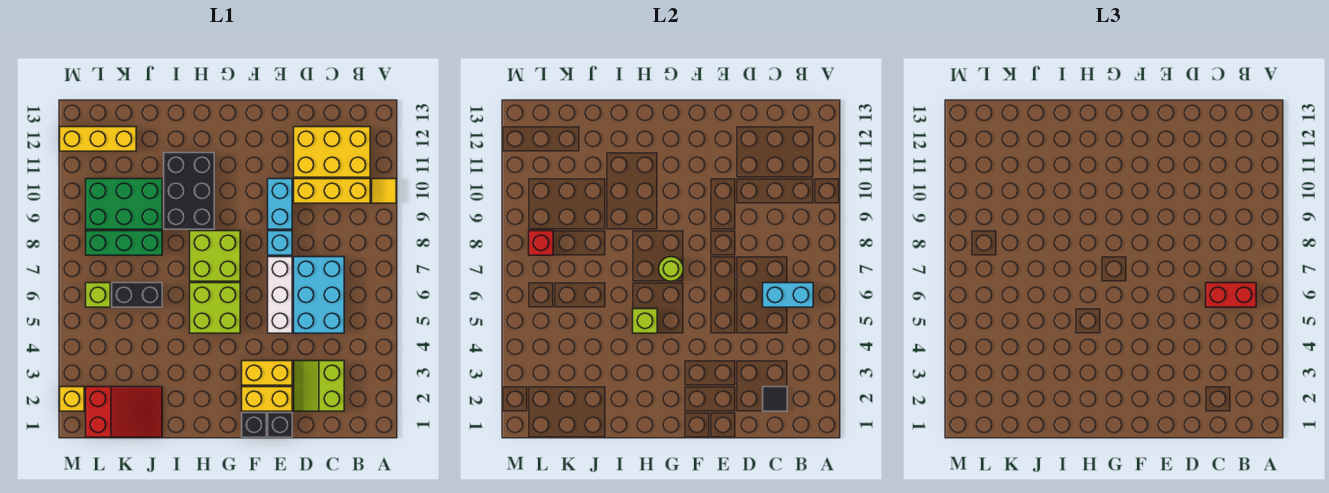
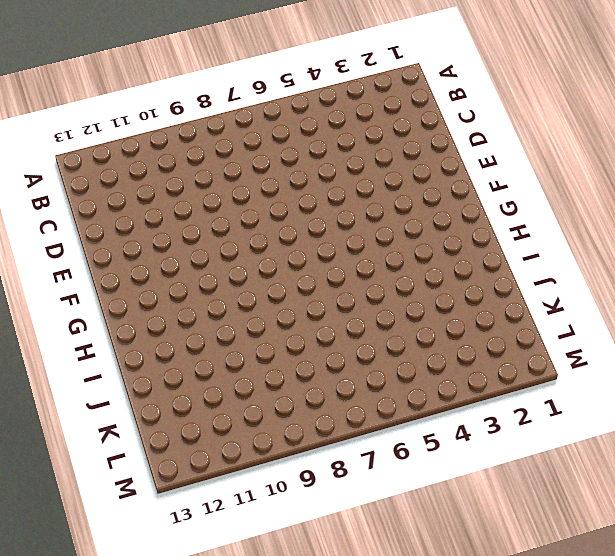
none -> yellow tile A10 level 1
none -> yellow brick B10:D10 level 1
none -> yellow brick B11:D12 level 1

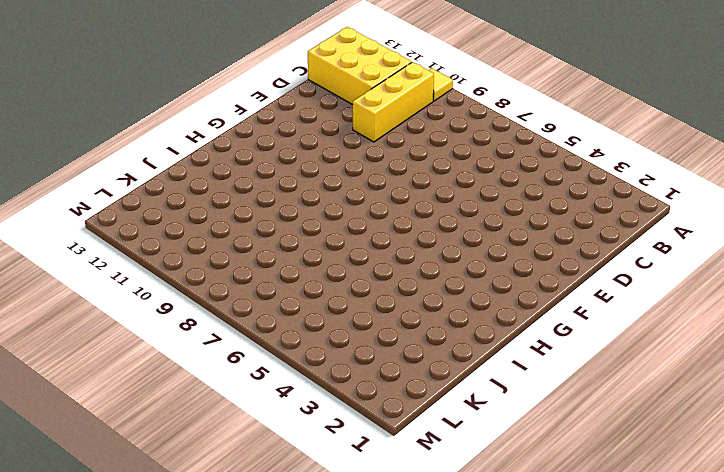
yellow brick B11:C13 level 1 -> yellow brick B11:D12 level 1
none -> lime slope C2:D3 level 1 top C
none -> cyan brick C5:D7 level 1
none -> black brick E1 level 1

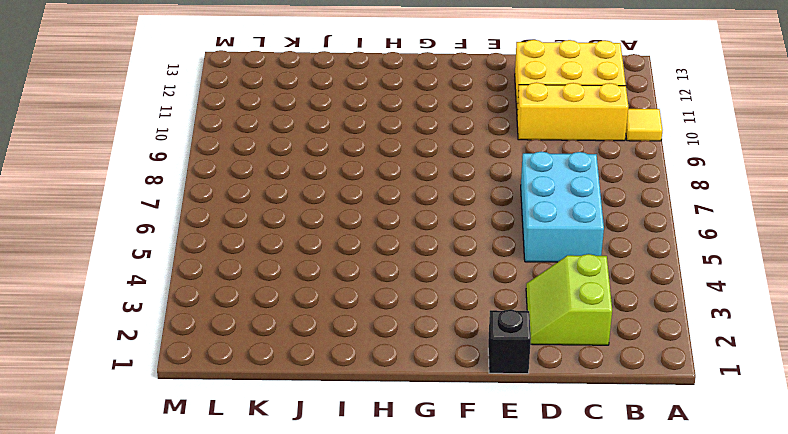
none -> yellow brick E2:F2 level 1
none -> yellow brick E3:F3 level 1
none -> white brick E5:E7 level 1

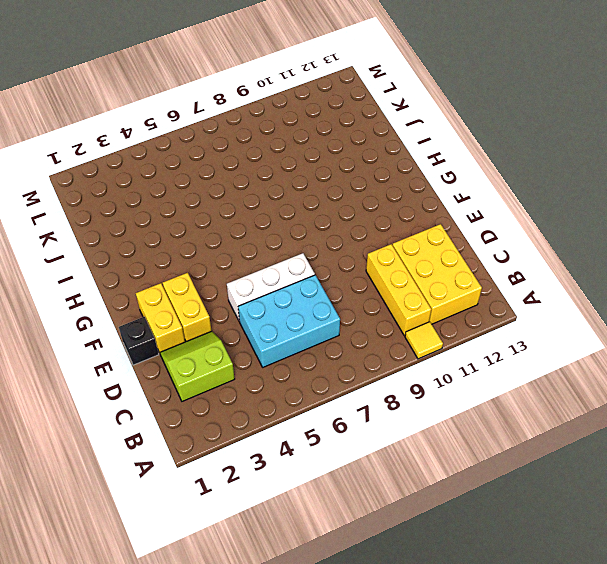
none -> cyan brick E8 level 1
none -> cyan brick E9:E10 level 1
none -> black brick F1 level 1

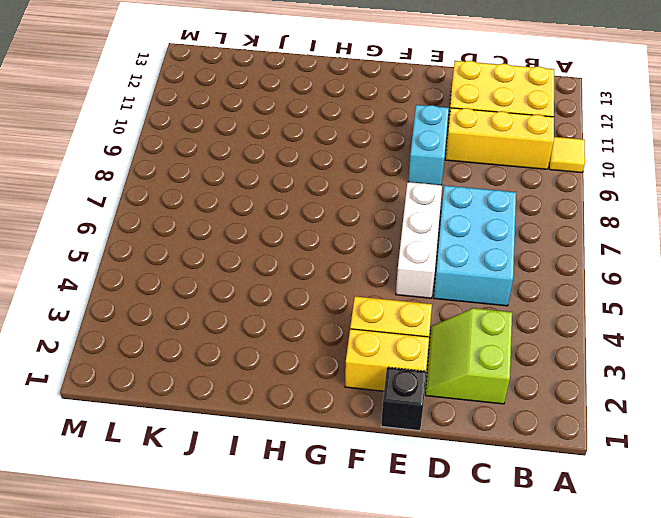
none -> cyan brick E8 level 1
none -> black brick F1 level 1
none -> lime brick G5:H6 level 1

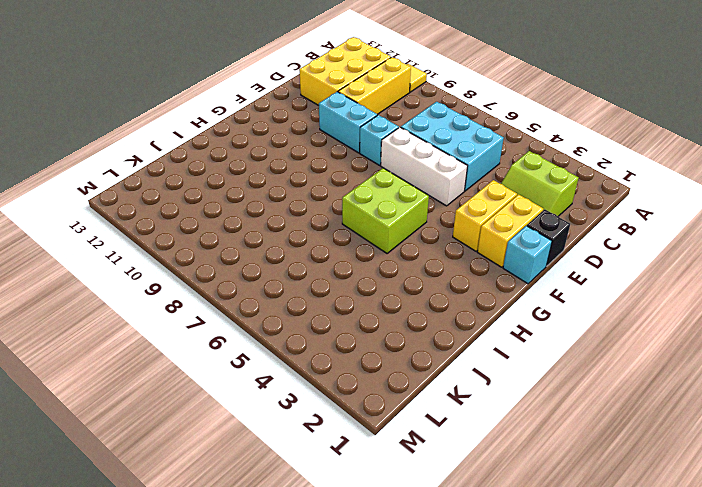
cyan brick F1 level 1 -> black brick F1 level 1
none -> lime brick G7:H8 level 1
none -> black brick H9:I11 level 1
none -> red slope J1:L2 level 1 top L

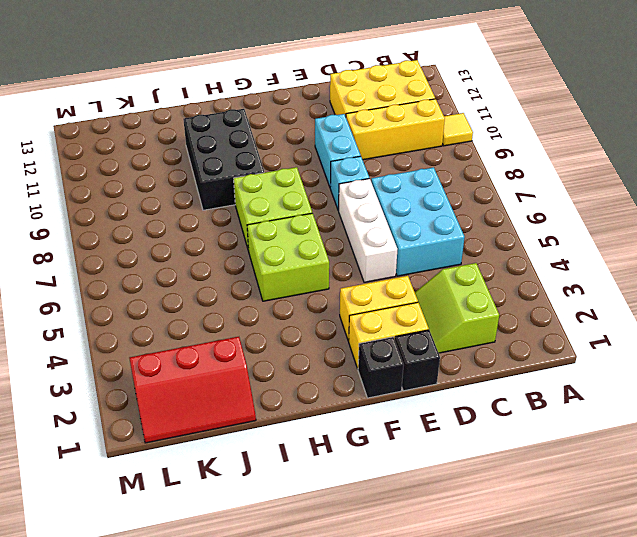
red slope J1:L2 level 1 top 2 -> red slope J1:L2 level 1 top L
none -> black brick J6:K6 level 1
none -> green brick J8:L8 level 1
none -> green brick J9:L10 level 1

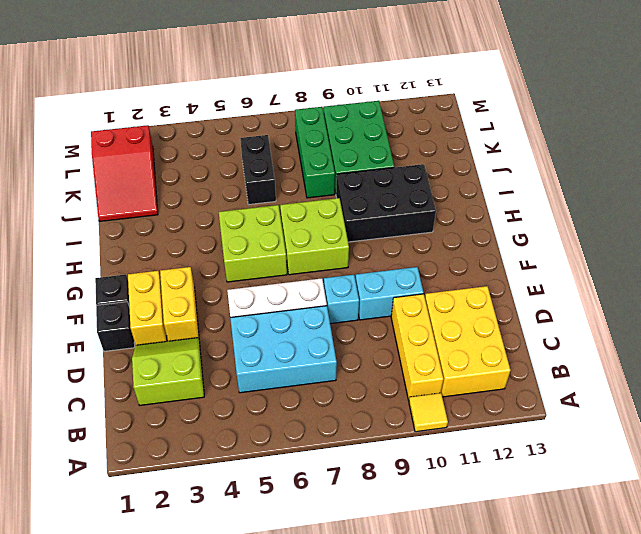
none -> yellow brick K12:M12 level 1
none -> lime brick L6 level 1
none -> yellow brick M2 level 1

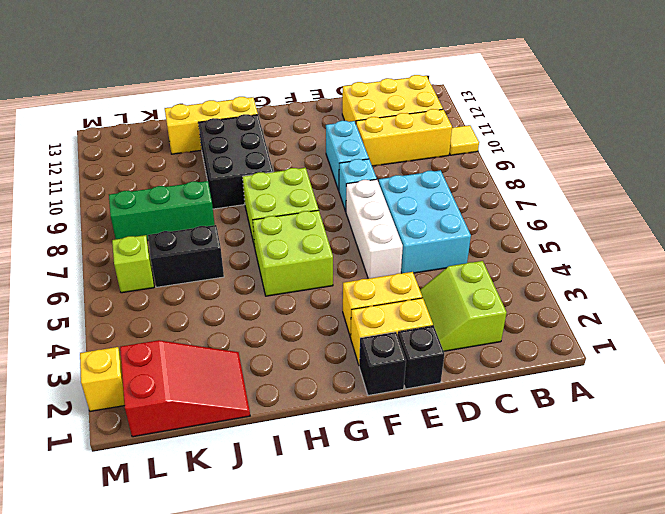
yellow brick H12:J12 level 1 -> yellow brick K12:M12 level 1
none -> green brick J9:L10 level 1
none -> cyan brick B6:C6 level 2
none -> black tile C2 level 2

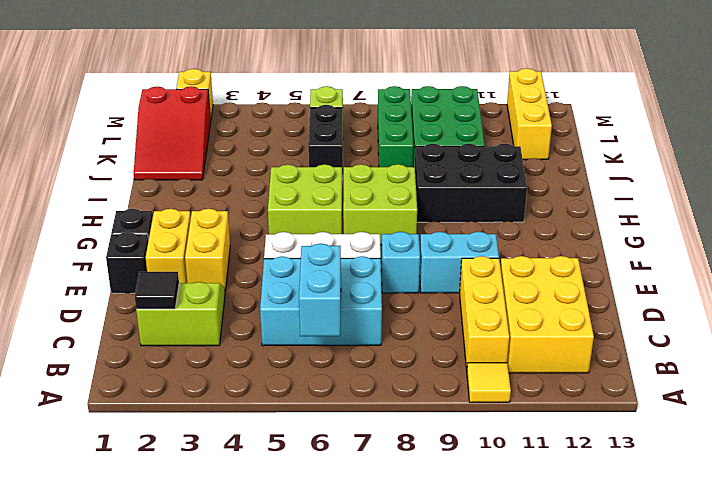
none -> lime round brick G7 level 2
none -> lime brick H5 level 2
none -> red brick L8 level 2

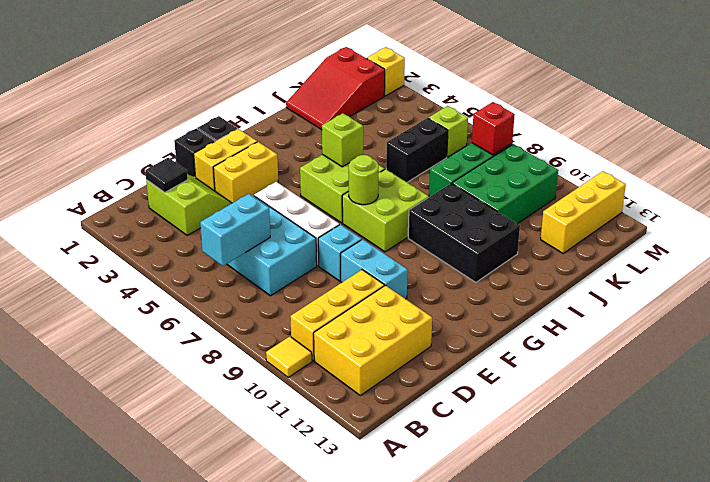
none -> red brick B6:C6 level 3

